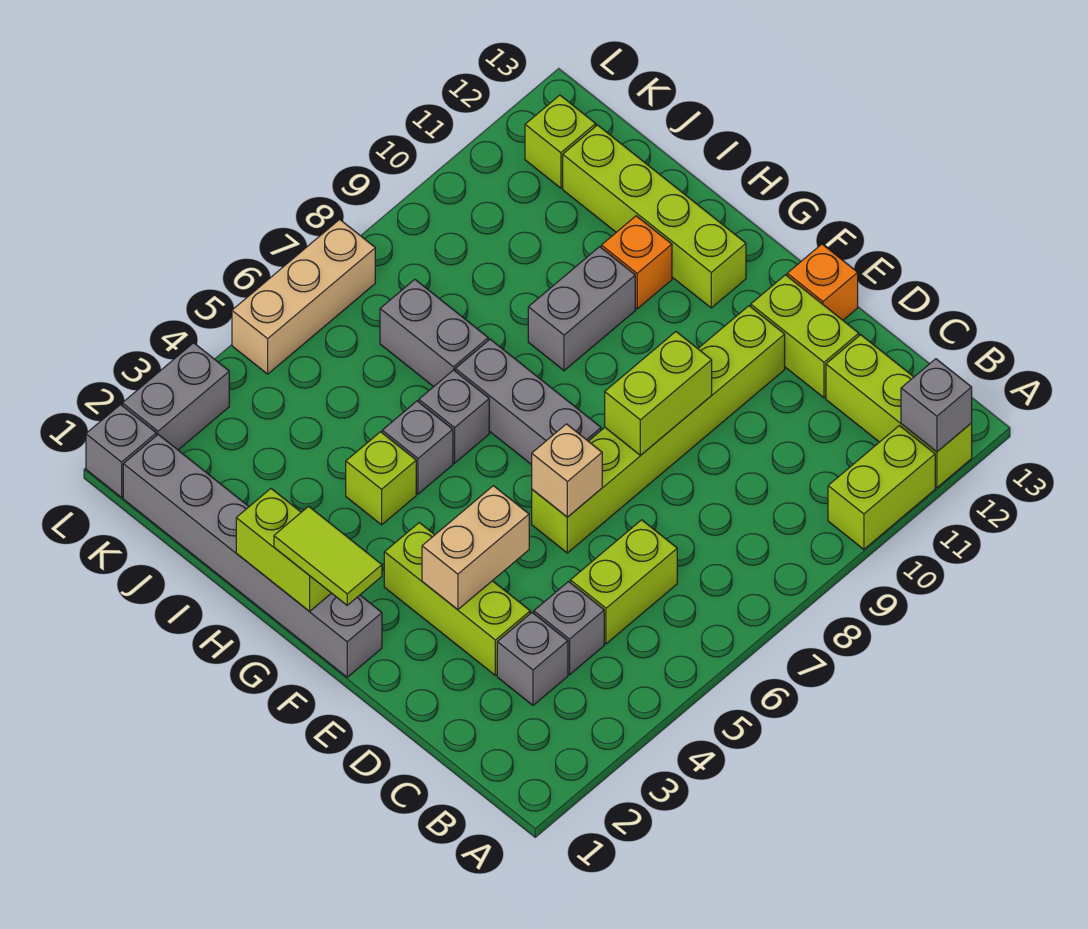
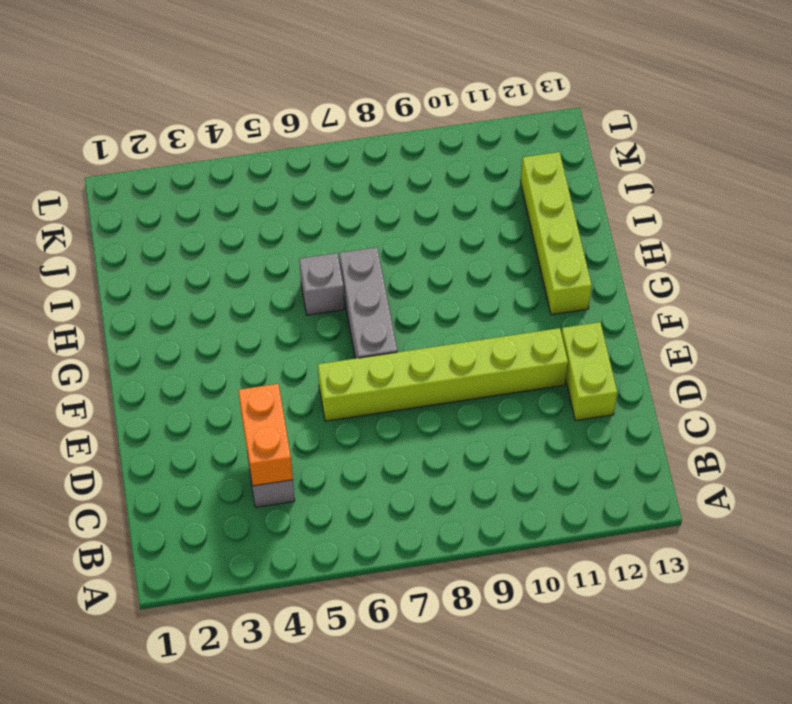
orange brick C4:D4 level 2 -> none
none -> lime brick A10:A11 level 1
none -> lime brick A12:C12 level 1
none -> grey brick C3 level 1

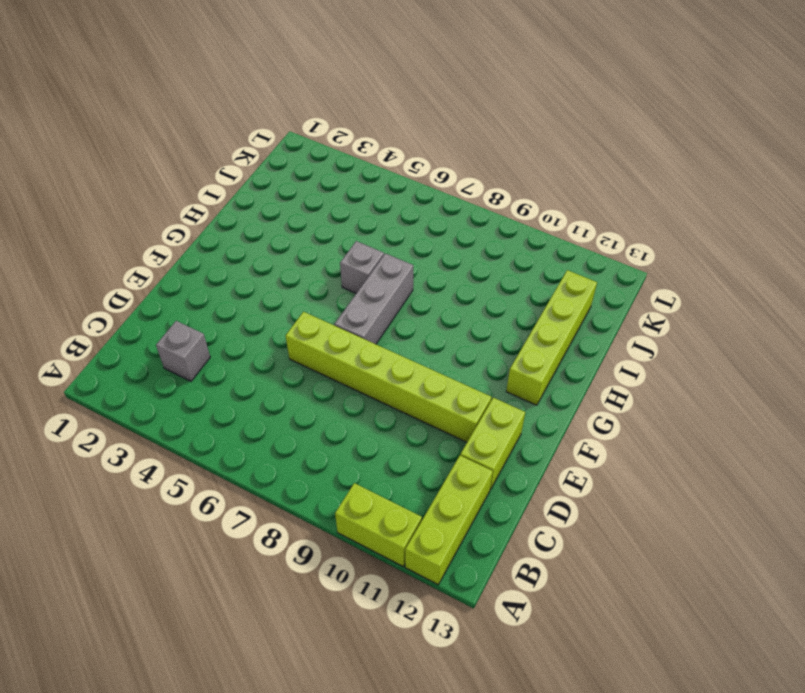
none -> grey brick C4 level 1
none -> lime brick C5:C6 level 1
none -> lime brick D3:F3 level 1

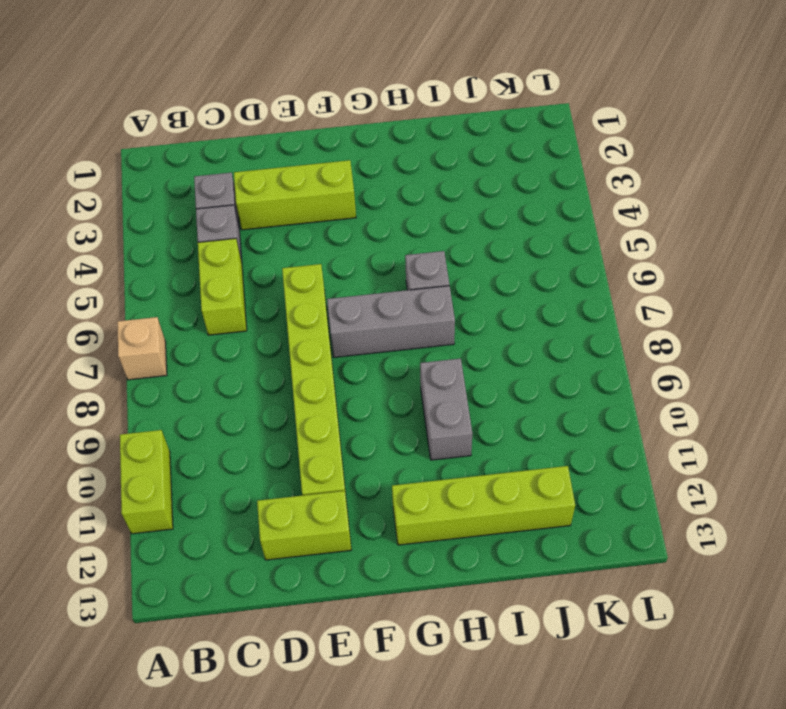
tan brick A7 level 1 -> tan brick E6 level 2
none -> lime brick A12:C12 level 1
none -> orange brick E13 level 1
none -> grey brick F1:K1 level 1

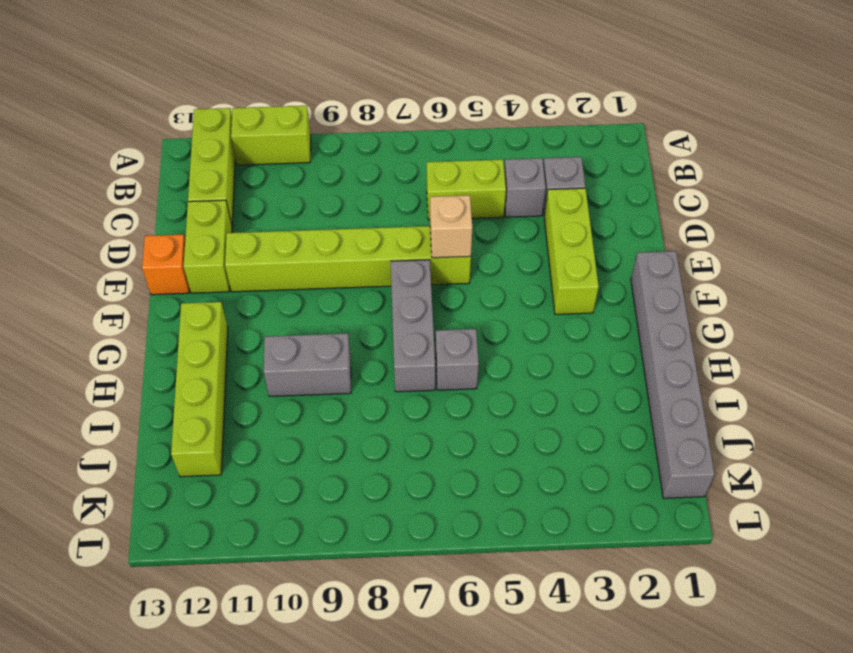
none -> lime brick H4 level 1
none -> grey brick H5 level 1
none -> orange brick H11 level 1

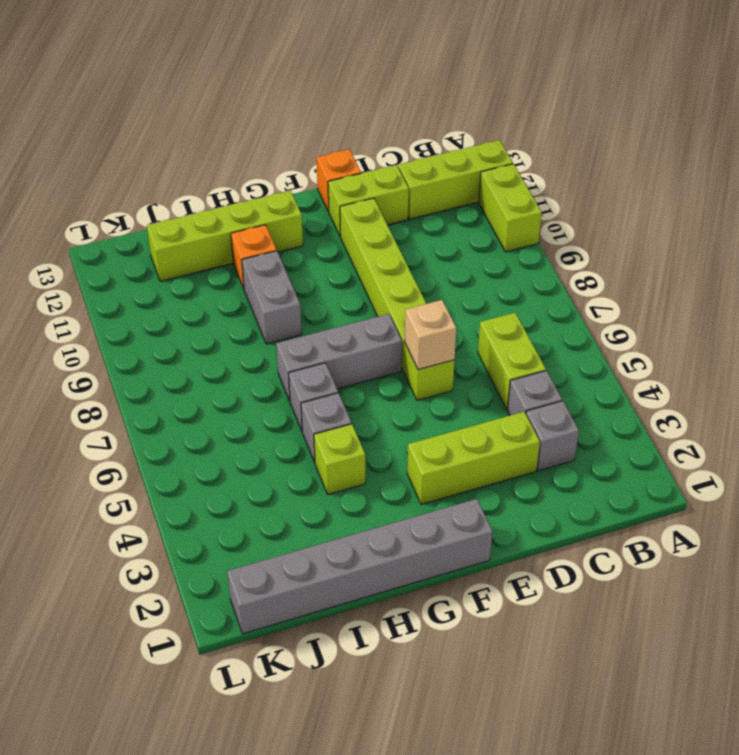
none -> grey brick I7:J7 level 1
none -> lime brick K12 level 1
none -> grey brick L1 level 1

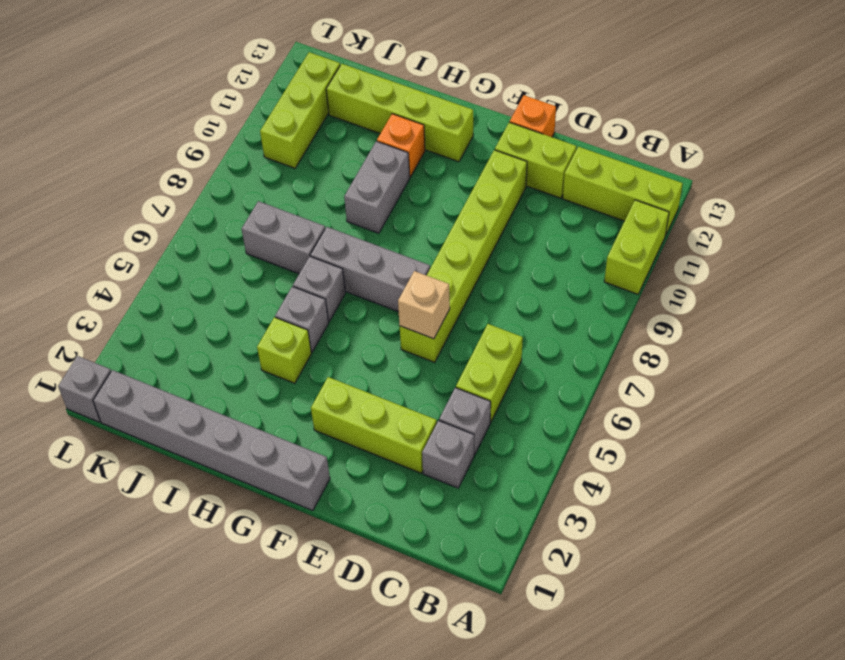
lime brick K10:K12 level 1 -> lime brick K12 level 1
none -> grey brick L2:L3 level 1
none -> tan brick L5:L7 level 1
none -> grey brick A12 level 2

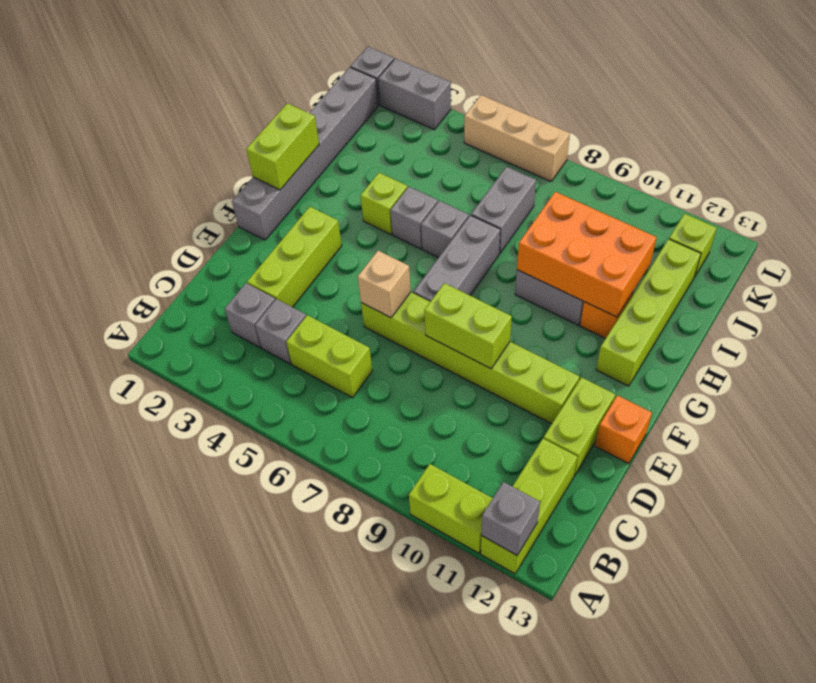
orange brick H9:I11 level 2 -> none
none -> tan brick E3:E4 level 2
none -> lime tile F1:G1 level 3

